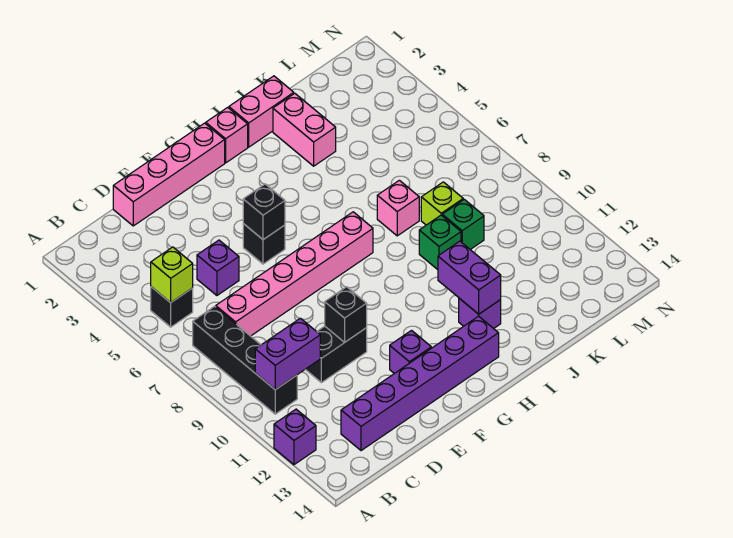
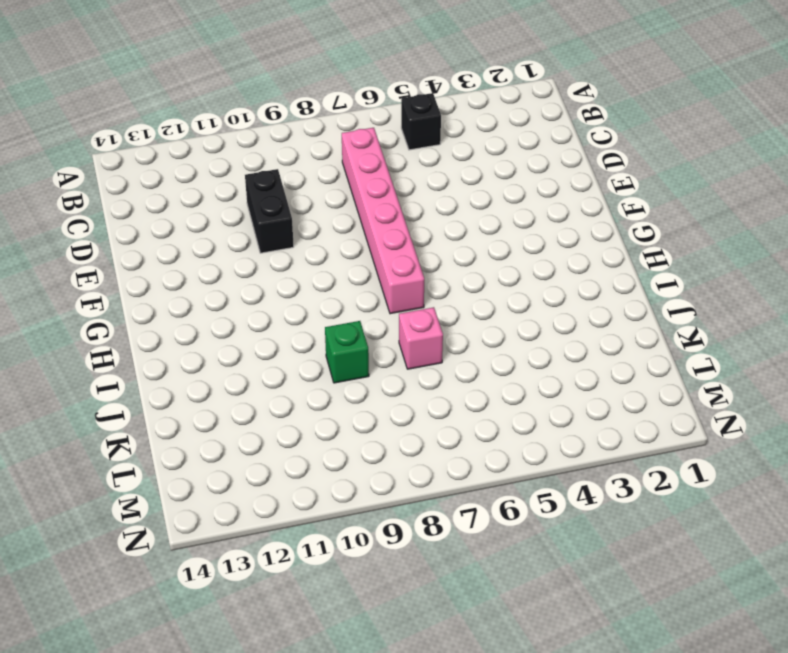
none -> purple brick A12 level 1
none -> black brick B7:B10 level 1
none -> purple brick C13:H13 level 1

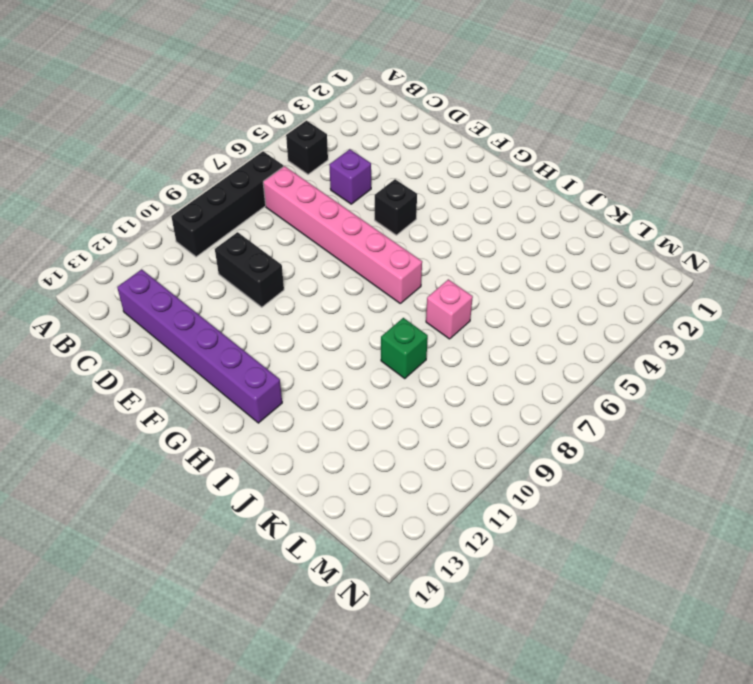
none -> purple brick A12 level 1
none -> pink brick D1:G1 level 1
none -> purple brick F12 level 1

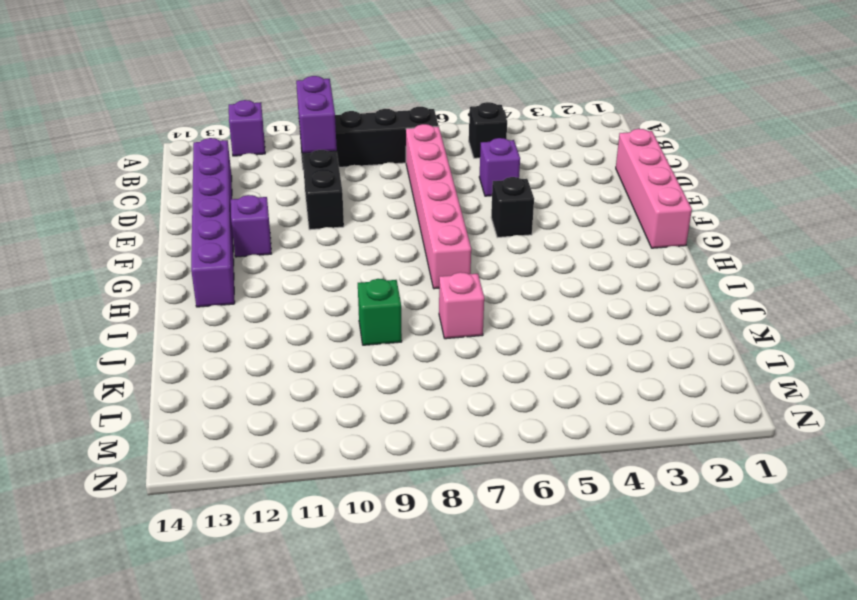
none -> pink brick H1 level 1
none -> pink brick I1:J1 level 1
none -> purple brick I12 level 1

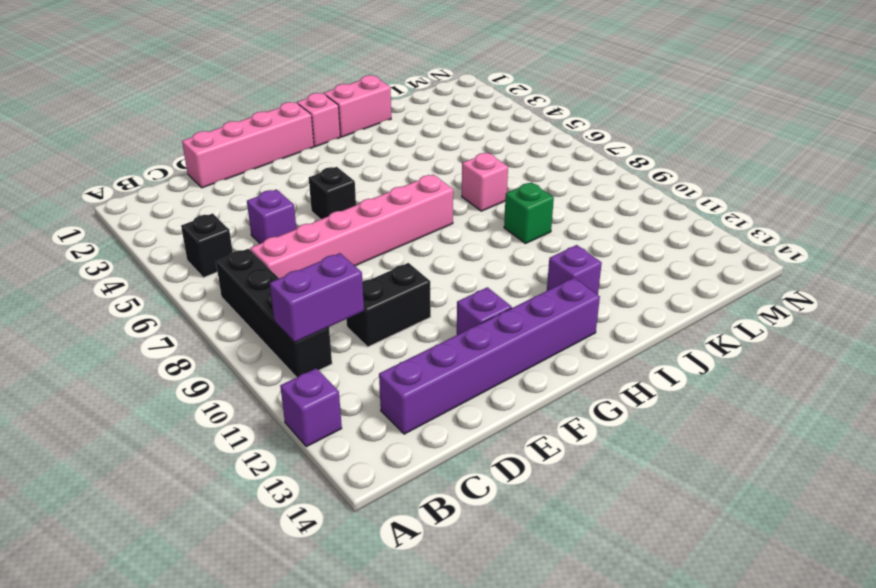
none -> pink brick J2:J3 level 1
none -> lime brick K8 level 1
none -> green brick K9 level 1

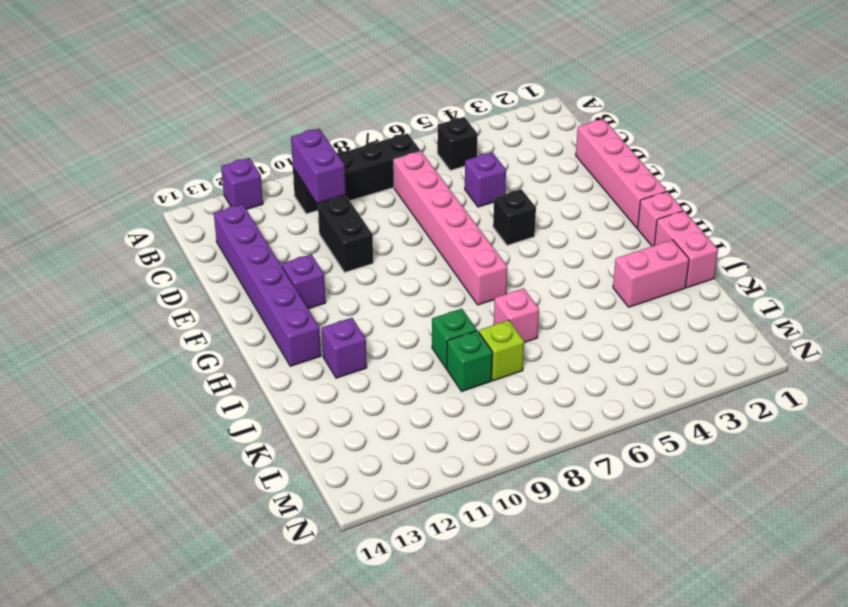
none -> lime brick B5 level 2
none -> black brick E10 level 2
none -> black brick F5 level 2

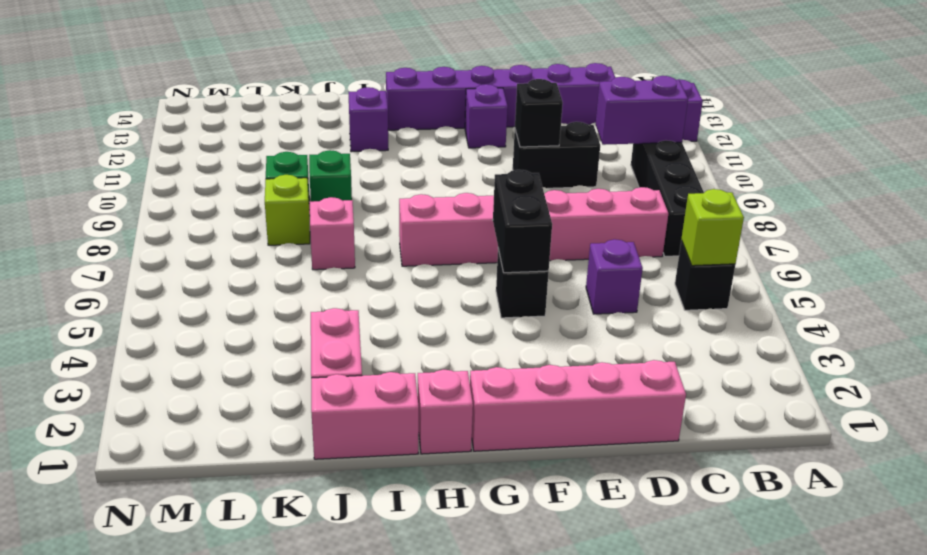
black brick F5:F6 level 2 -> black brick F5 level 2
none -> purple brick I11:I12 level 2

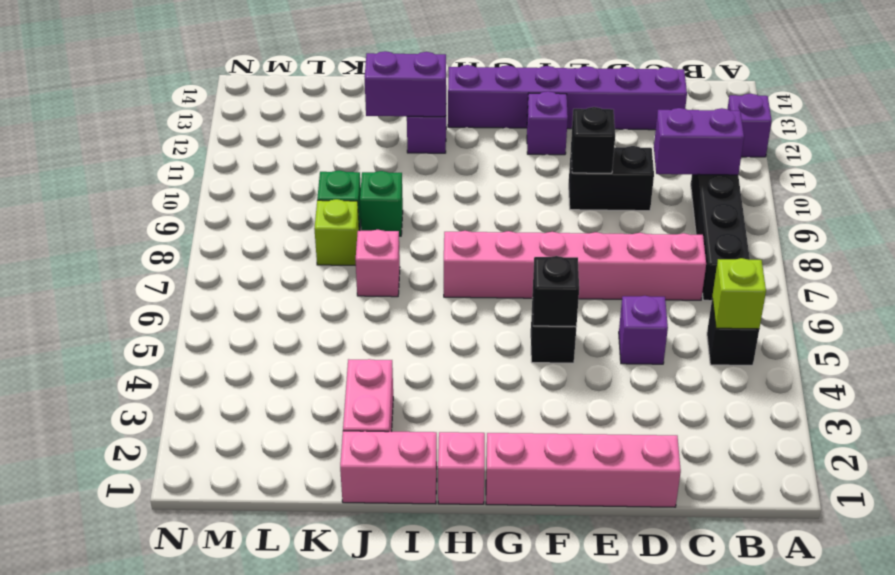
purple brick I12:J12 level 2 -> purple brick I11:I12 level 2

